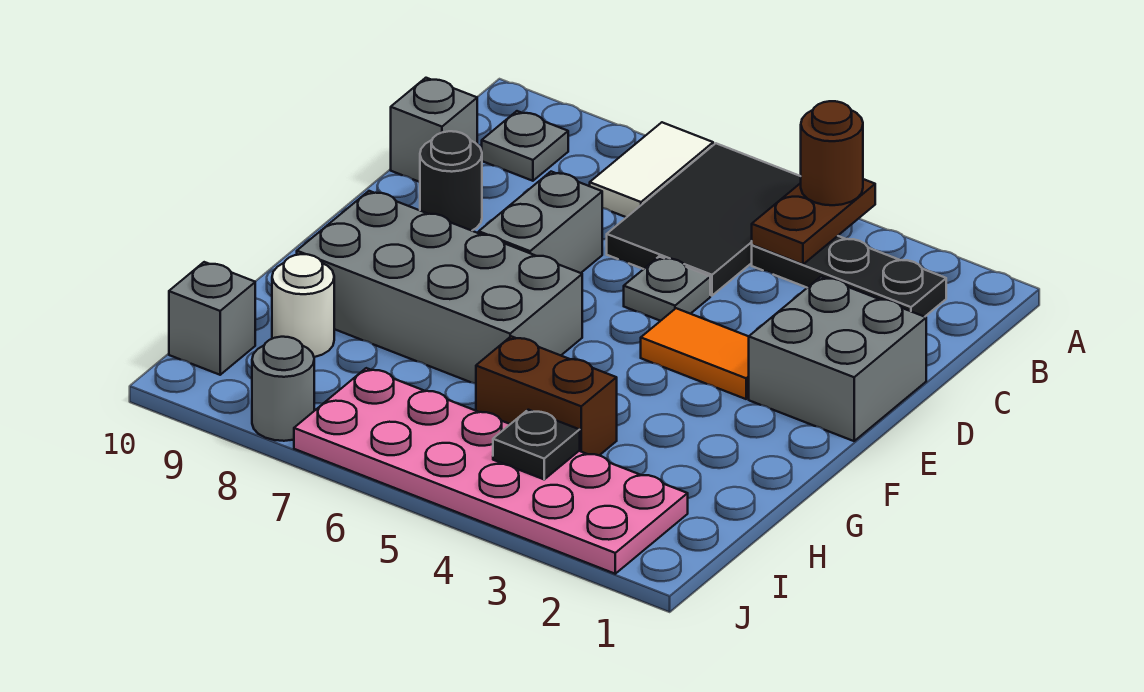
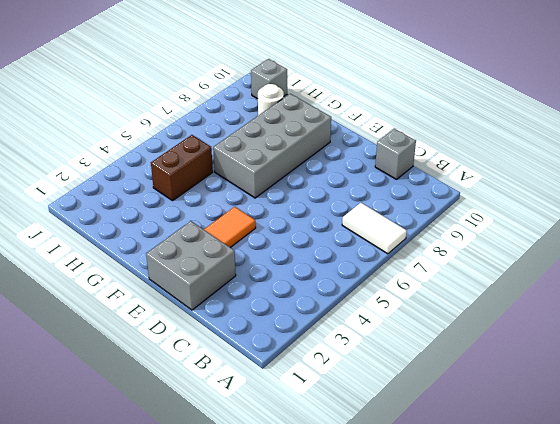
none -> black tile A5:C6 level 1
none -> black plate B2:B4 level 1
none -> grey plate B9 level 1

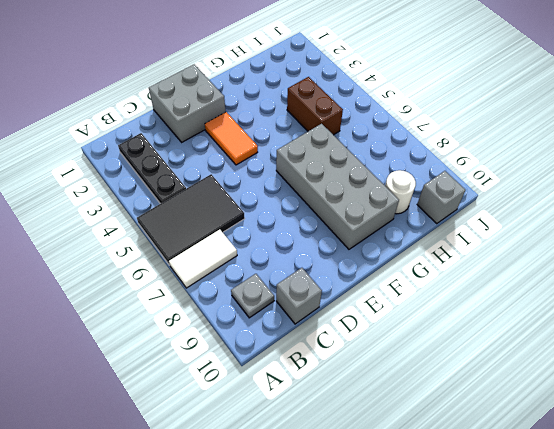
none -> grey plate D5 level 1
none -> grey brick D7:E7 level 1
none -> black round brick D9 level 1

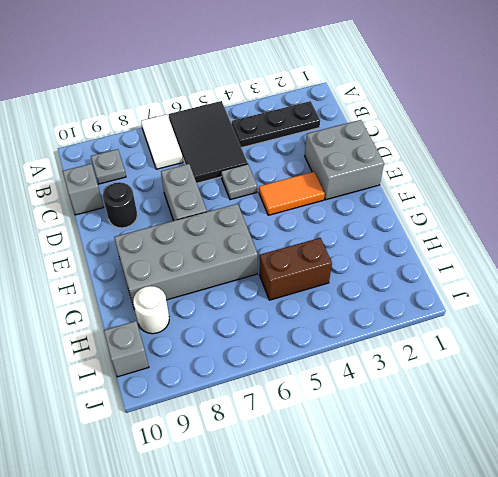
none -> pink plate I2:J7 level 1
none -> grey round brick J8 level 1
none -> brown plate A4:B4 level 2

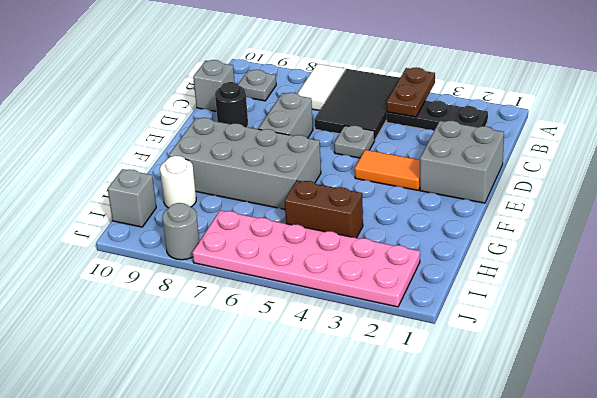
none -> black plate I4 level 2
none -> brown round brick A4 level 3

